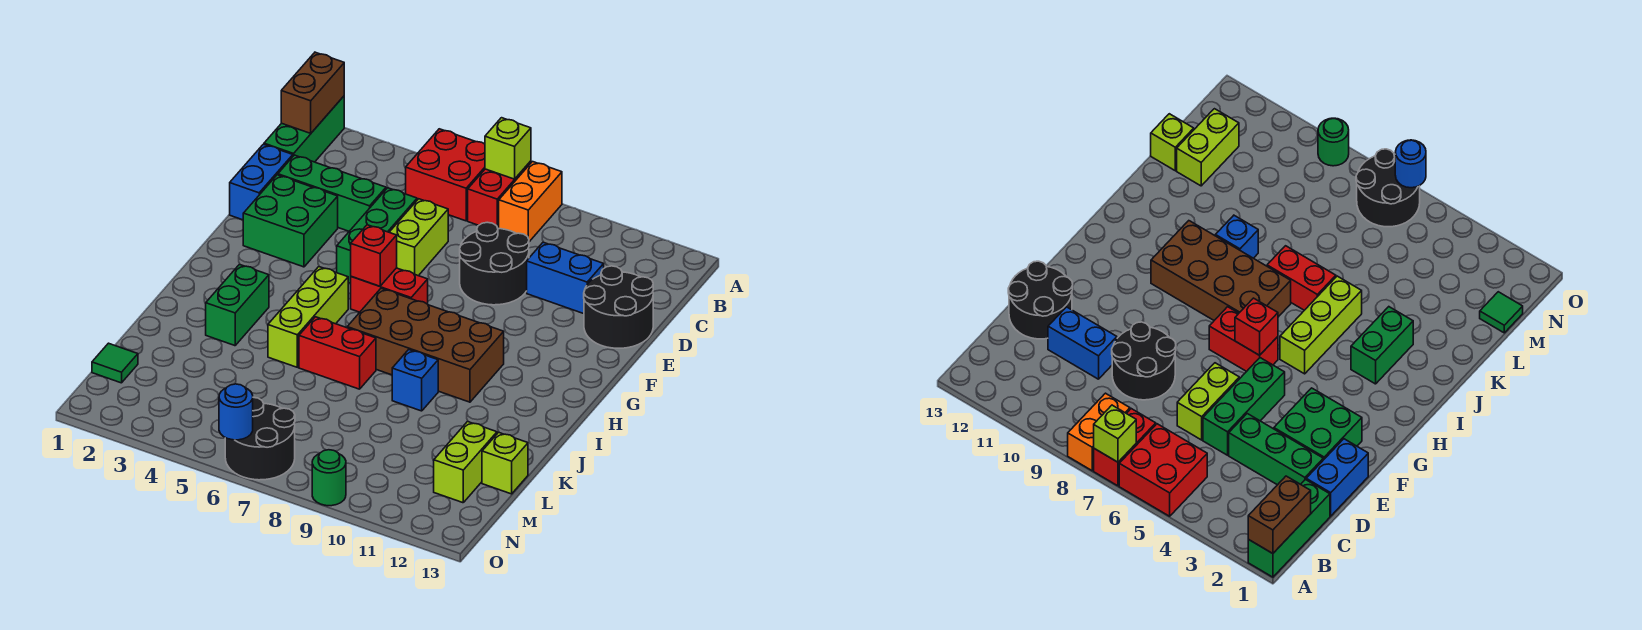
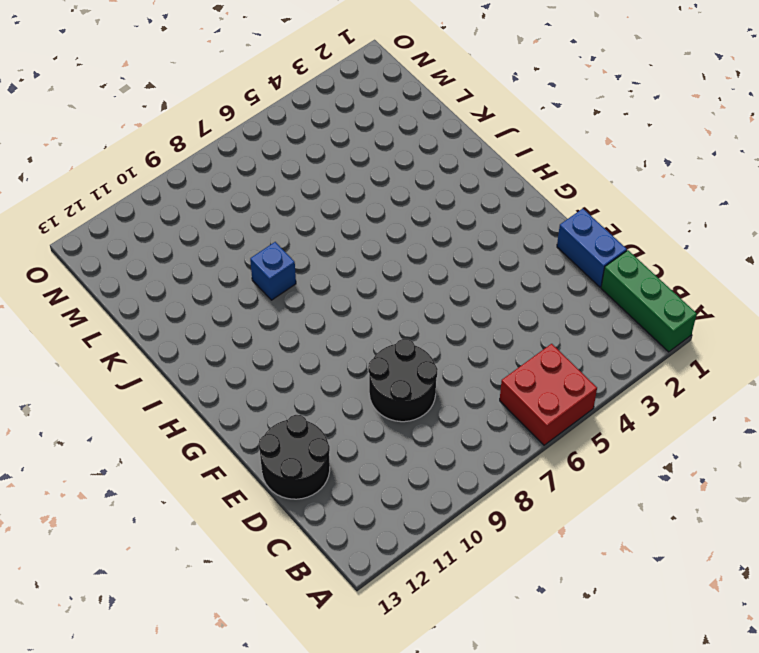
none -> red brick A7:B7 level 1
none -> orange brick A8:B8 level 1
none -> green brick D2:D4 level 1

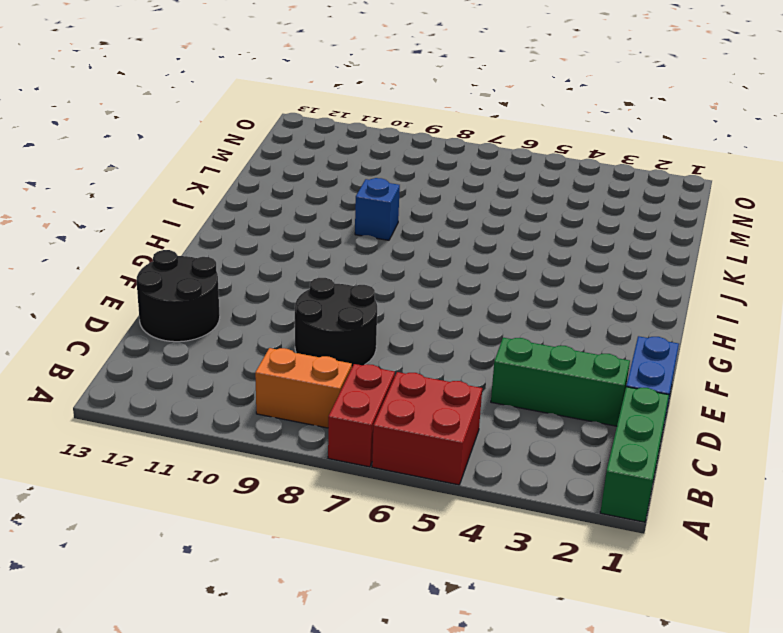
orange brick B8:B9 level 1 -> orange brick A8:B8 level 1
none -> green brick D5:F5 level 1
none -> lime brick D6:E6 level 1
none -> blue brick D10:D11 level 1

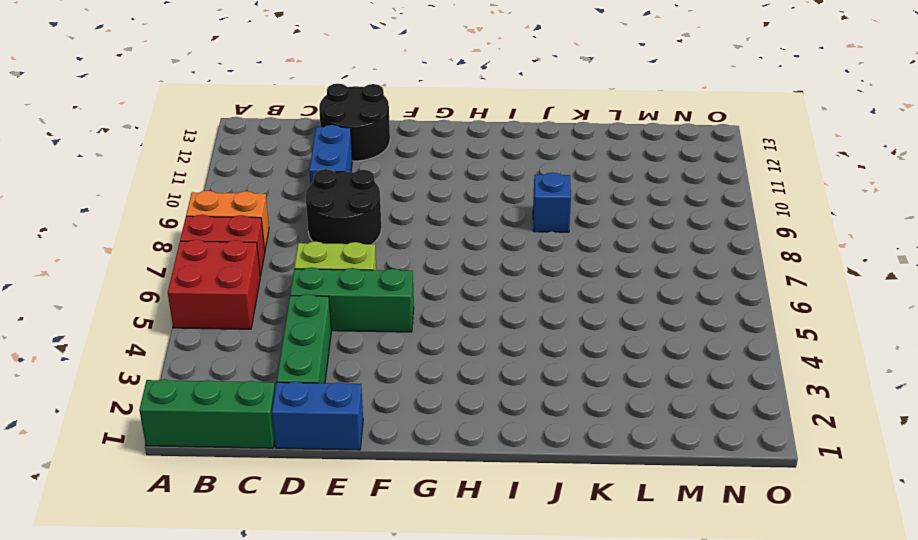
none -> green brick E2:F3 level 1
none -> red brick G6:G7 level 1
none -> lime brick H5:J5 level 1

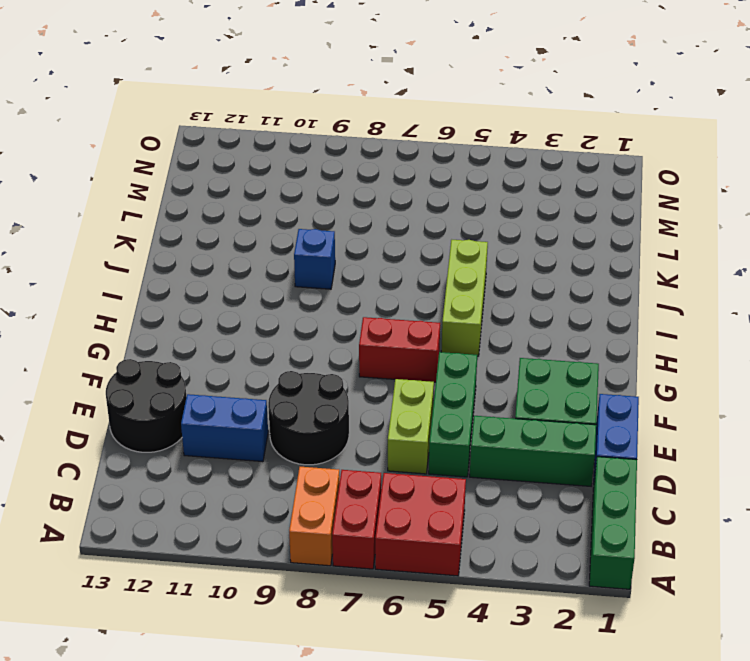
none -> brown brick H7:I10 level 1
none -> green brick I3:J3 level 1
none -> red brick J6:J7 level 1

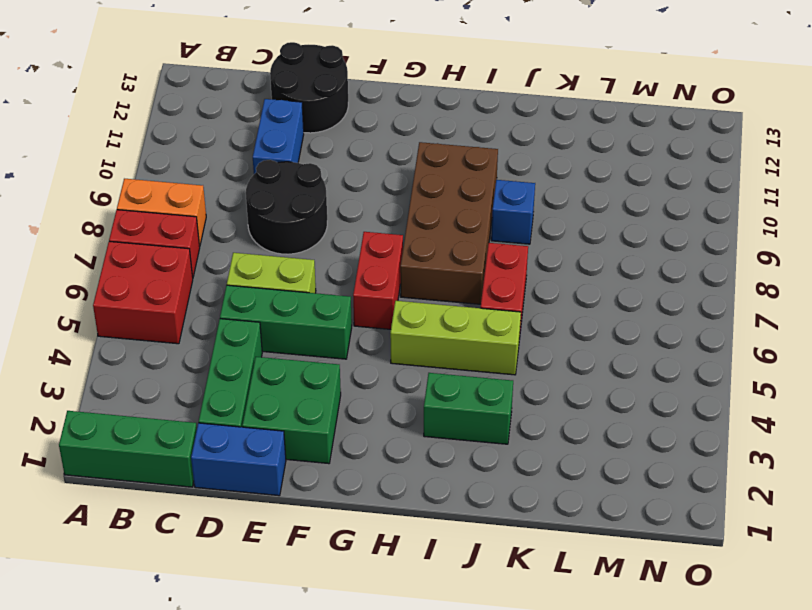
none -> lime brick L12:M12 level 1
none -> lime brick L13 level 1
none -> green tile M1 level 1

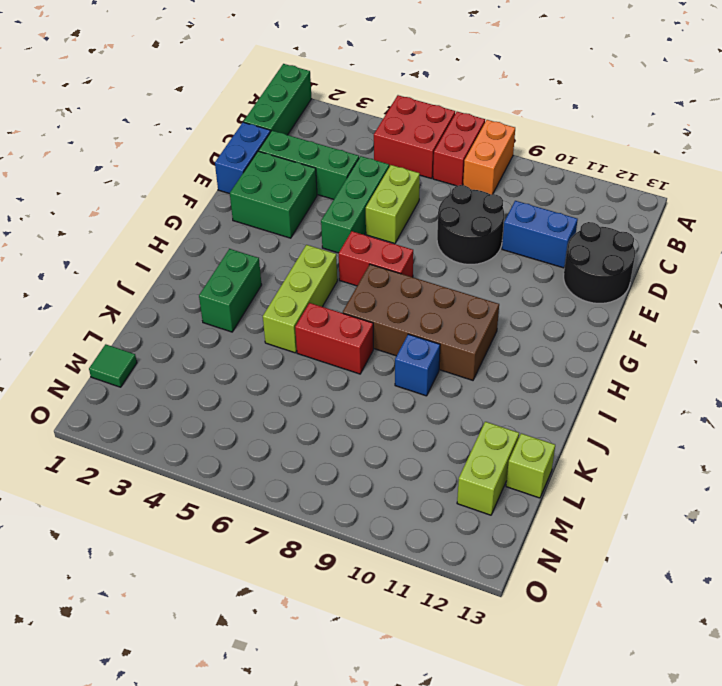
none -> black round brick N6:O7 level 1
none -> green round brick O9 level 1
none -> brown brick A1:B1 level 2

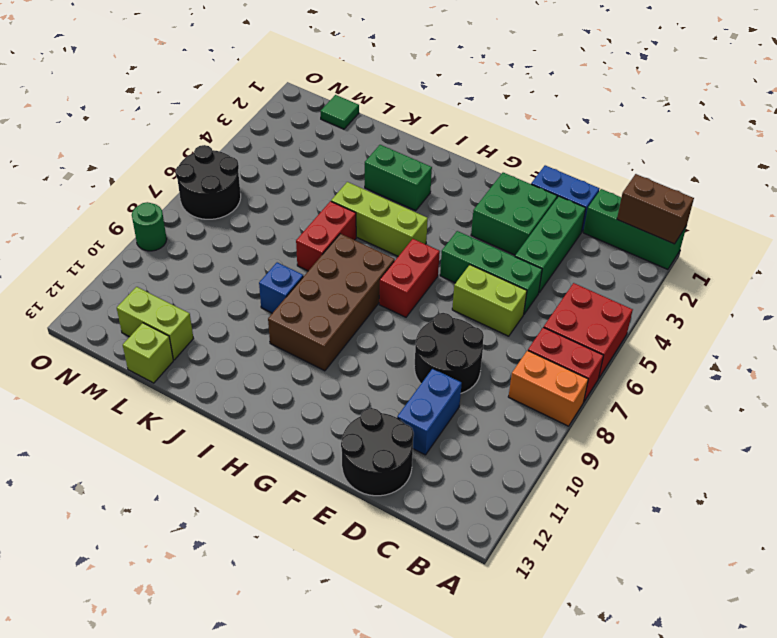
none -> lime brick A7 level 2
none -> red brick G6 level 2
none -> blue round brick O6 level 2

